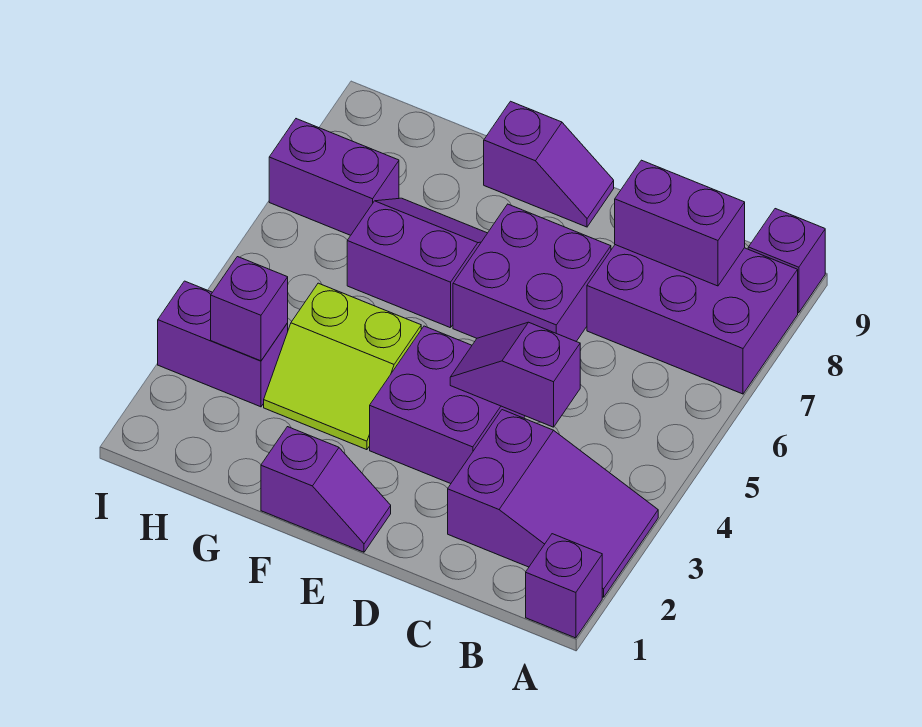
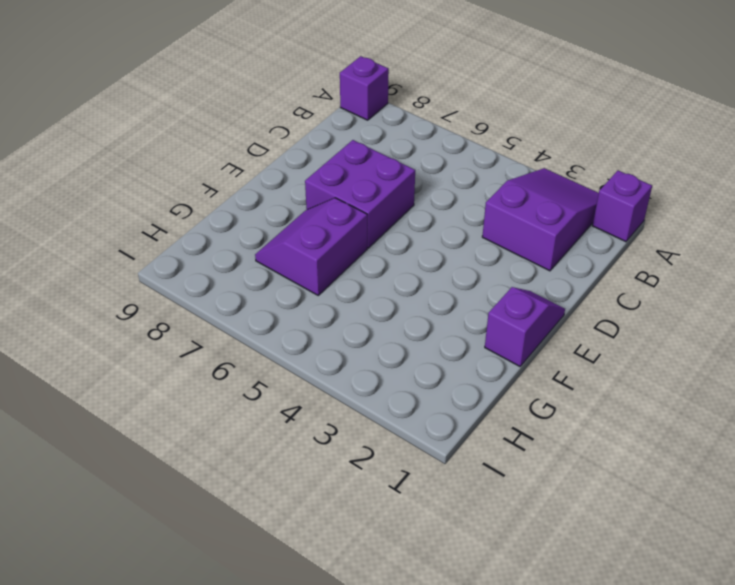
none -> purple brick A7:C8 level 1
none -> purple brick D3:E4 level 1
none -> purple slope E9:F9 level 1 top F

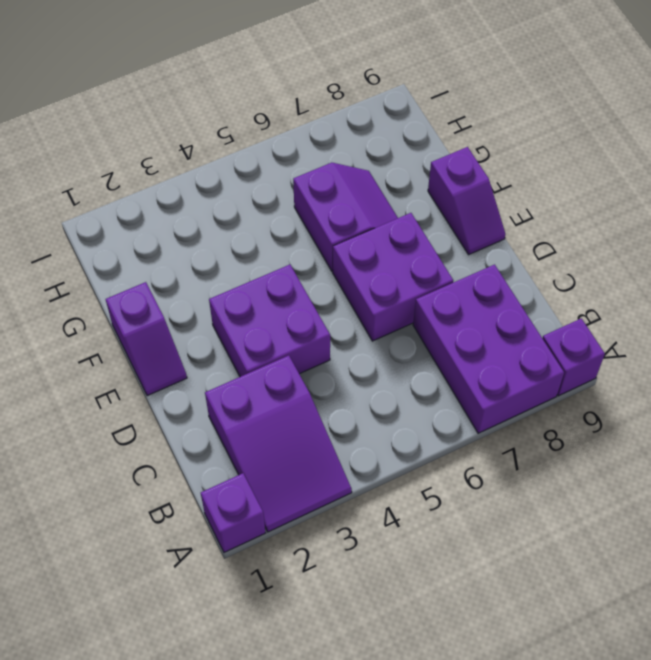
none -> lime slope F3:G4 level 1 top 4
none -> purple brick H3:I3 level 1
none -> purple brick H7:I7 level 1

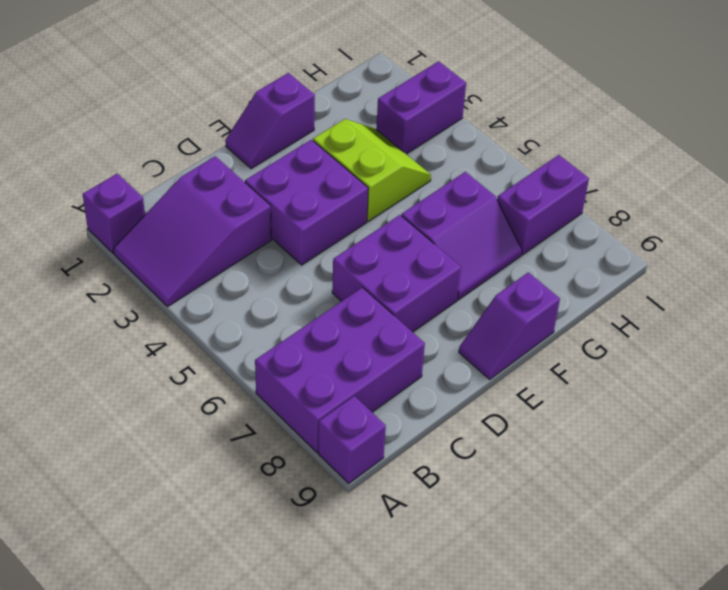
lime slope F3:G4 level 1 top F -> lime slope F3:G4 level 1 top 4
none -> purple brick B8:C8 level 2
none -> purple slope C4:D4 level 2 top C
none -> purple brick H3 level 2

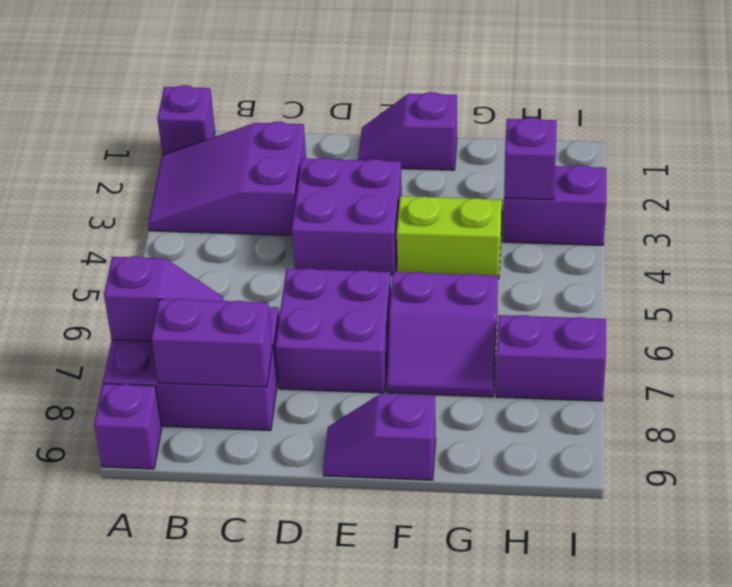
purple slope A7:B7 level 2 top A -> purple slope C4:D4 level 2 top C

